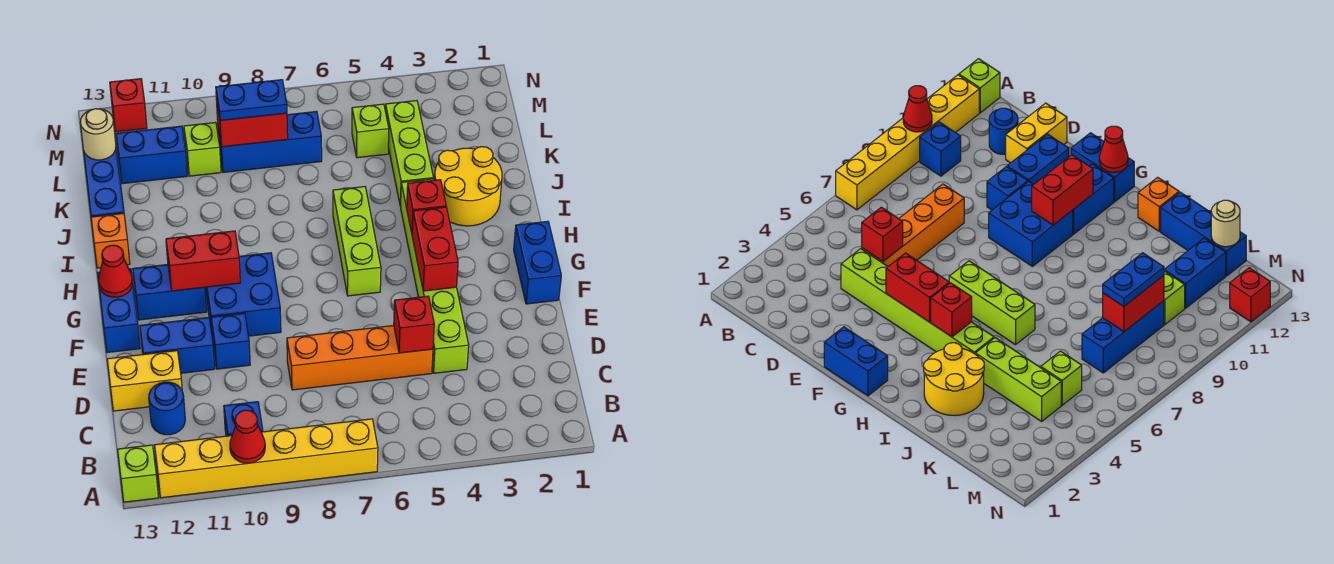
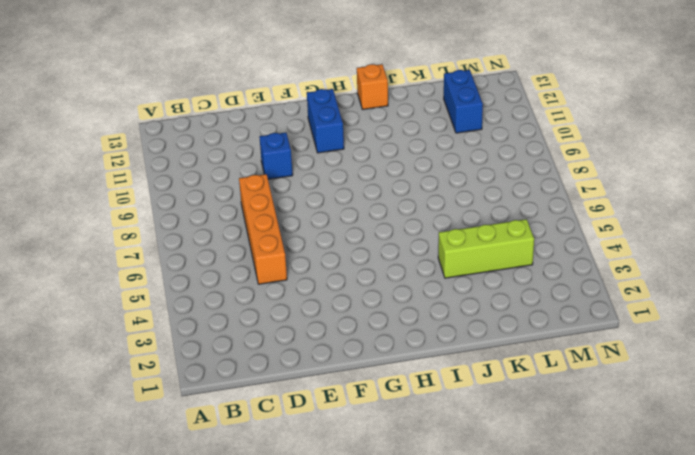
none -> yellow brick A7:A12 level 1
none -> lime brick A13 level 1
none -> blue brick B10 level 1
none -> blue round brick C12 level 1

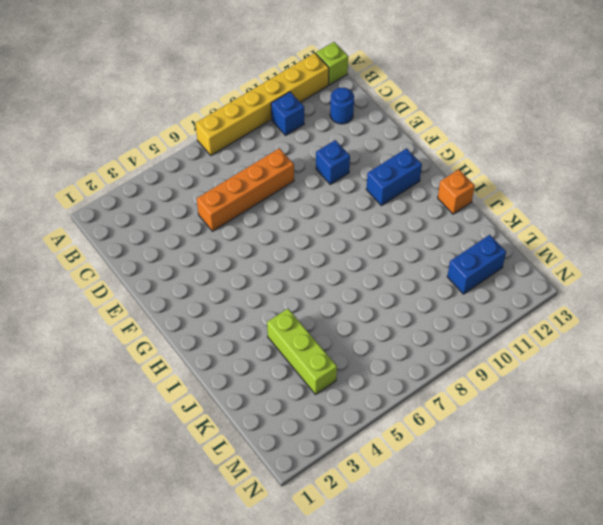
none -> lime brick D4:I4 level 1
none -> yellow brick D12:D13 level 1
none -> blue brick E11:E12 level 1
none -> blue brick F1:G1 level 1

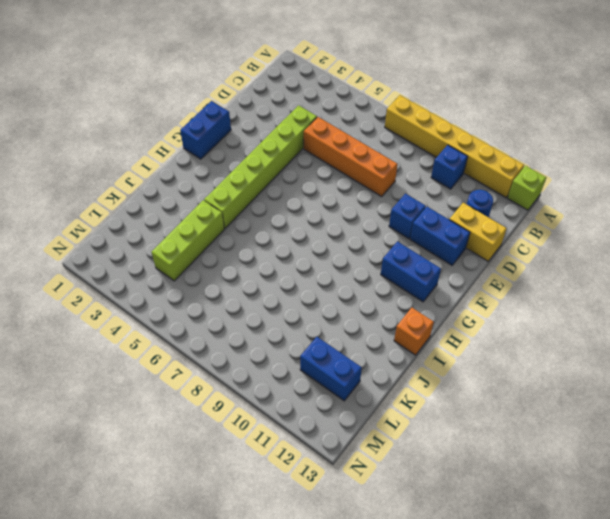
none -> blue brick F9:G10 level 1
none -> blue brick F13:G13 level 1
none -> lime brick G6:I6 level 1
none -> yellow round brick I2:J3 level 1

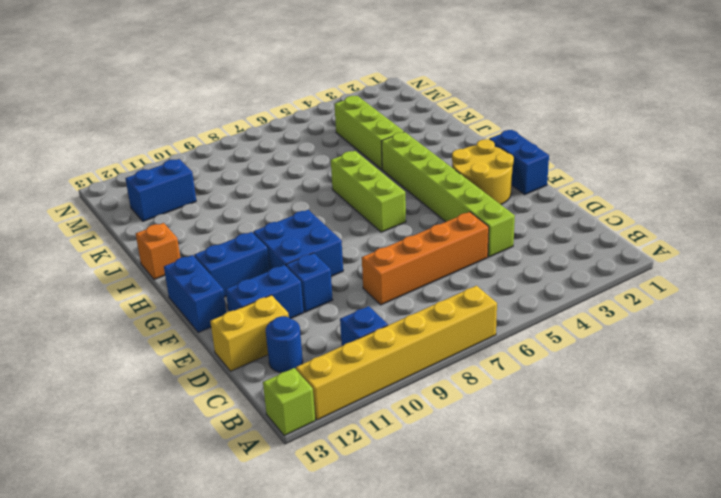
yellow round brick F2:G3 level 1 -> yellow round brick I2:J3 level 1
none -> blue brick J13:L13 level 1
none -> lime brick L5 level 1
none -> blue brick L7:L9 level 1
none -> lime brick L10 level 1

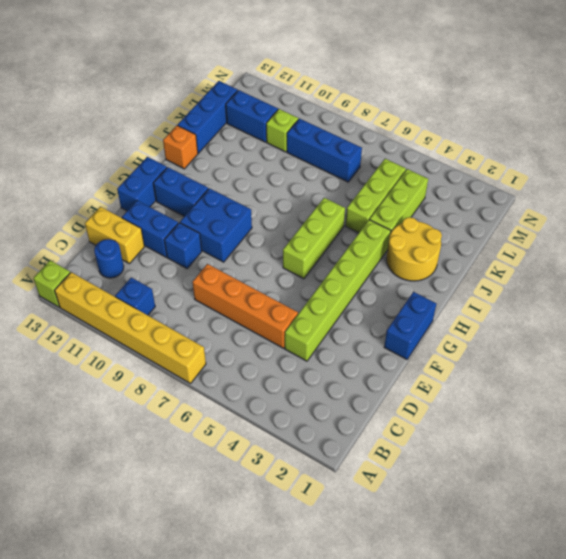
lime brick J5:L5 level 1 -> lime brick L5 level 1
none -> red brick N12 level 1
none -> red cone A10 level 2
none -> red brick D5 level 2
none -> red brick F4:G4 level 2

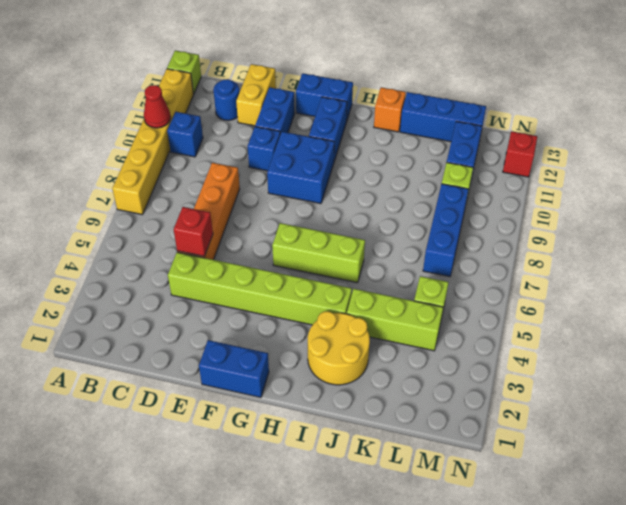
none -> red brick F4:G4 level 2
none -> red brick G10:G11 level 2
none -> red cone G13 level 2
none -> red brick H4 level 2

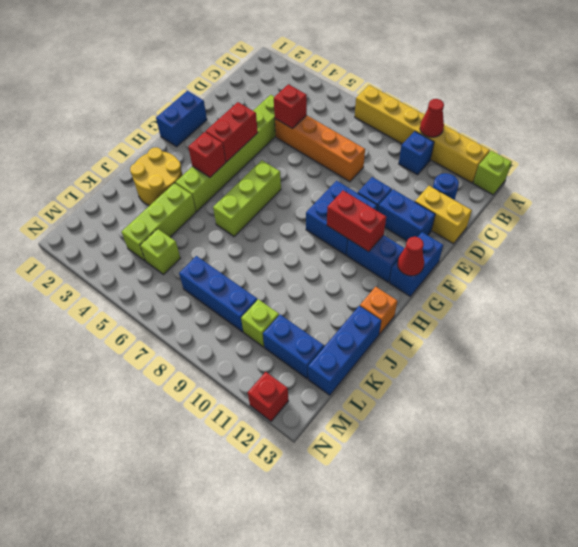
none -> red brick L8:L9 level 2
none -> tan round brick L13 level 2
none -> blue plate L8:L9 level 3

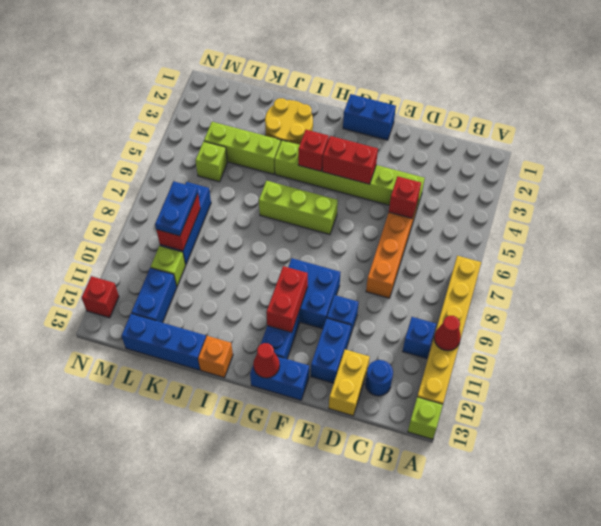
none -> tan round brick L13 level 2

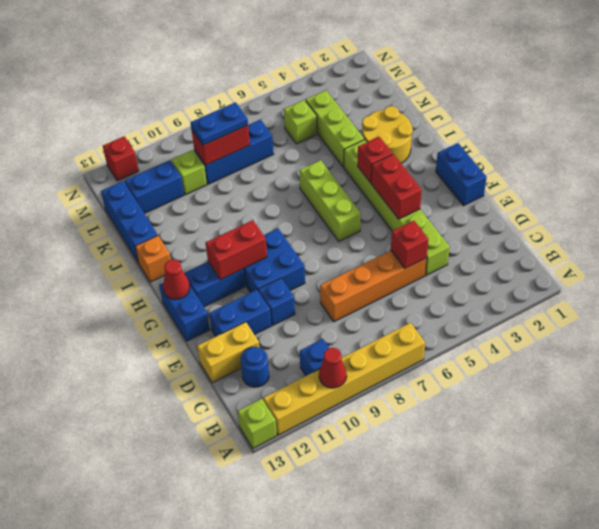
none -> tan round brick L13 level 2

